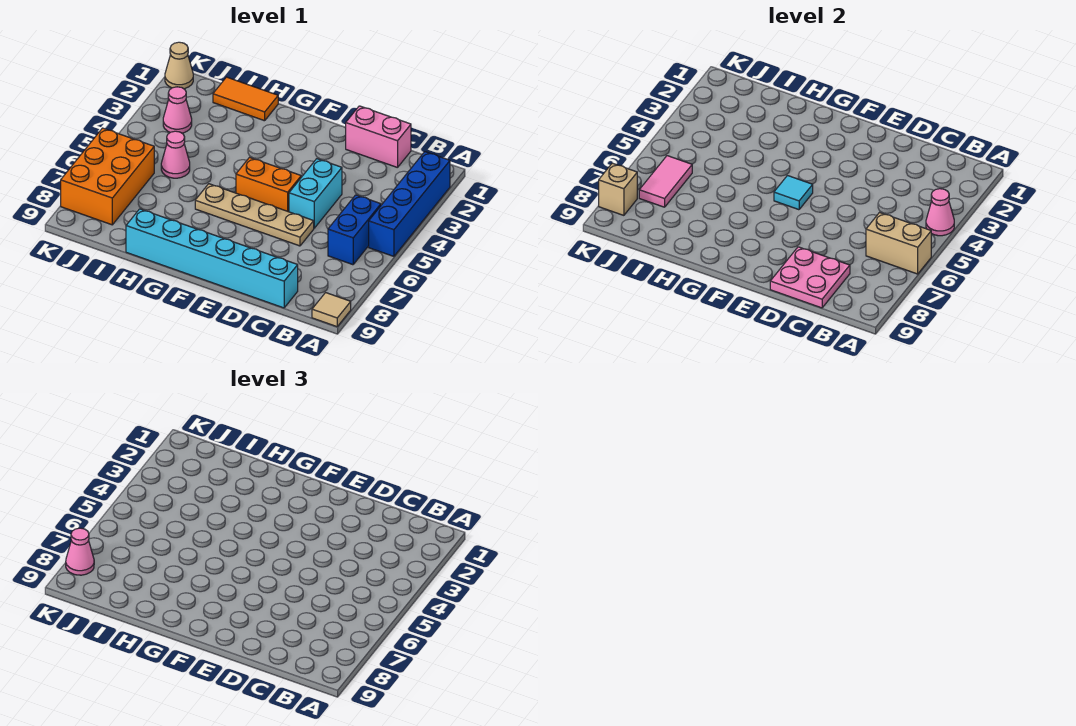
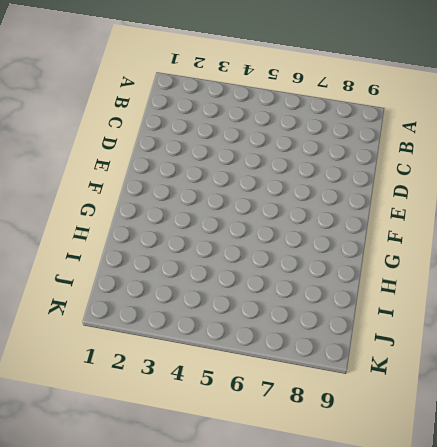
none -> blue brick A2:A5 level 1
none -> tan tile A9 level 1
none -> blue brick B5:B6 level 1

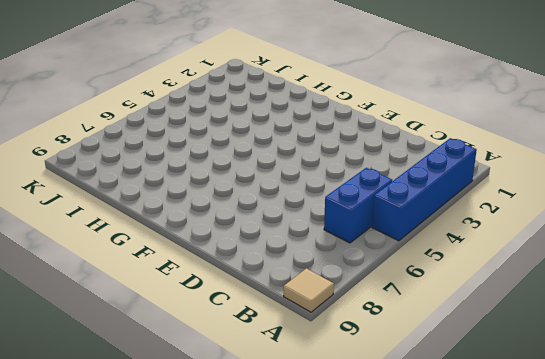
none -> pink brick C1:D1 level 1
none -> cyan brick C9:H9 level 1
none -> cyan brick D4:D5 level 1

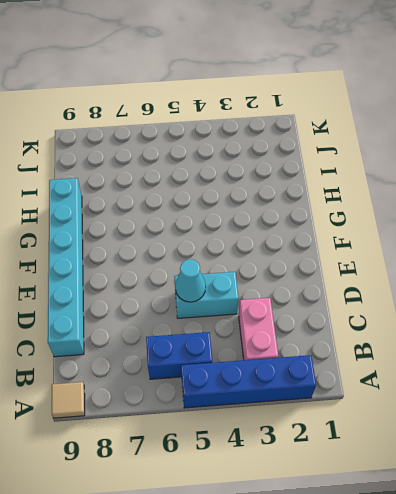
pink brick B3:C3 level 1 -> pink brick C1:D1 level 1
cyan cone D5 level 2 -> none
none -> tan plate D6:G6 level 1
none -> orange brick E5:F5 level 1
none -> orange tile H1:I1 level 1

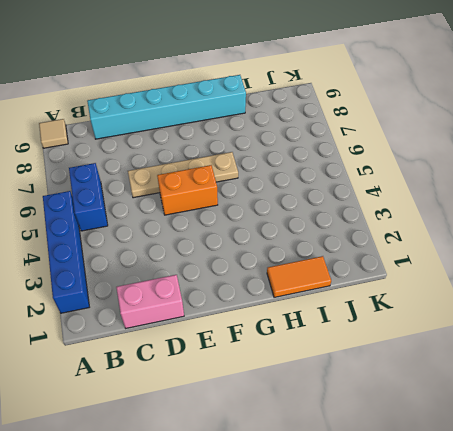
none -> cyan brick D4:D5 level 1
none -> pink cone I5 level 1
none -> pink cone J3 level 1

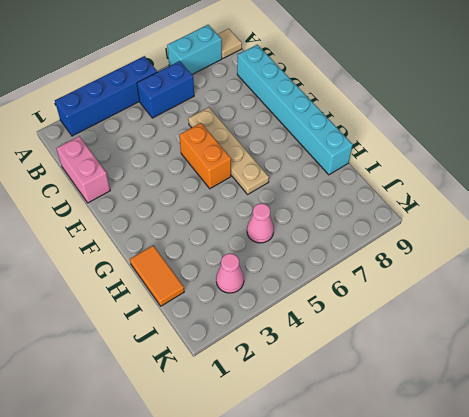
cyan brick A7:A8 level 1 -> cyan brick D4:D5 level 1
none -> orange brick J6:K8 level 1
none -> tan cone K1 level 1
none -> pink cone A4 level 2

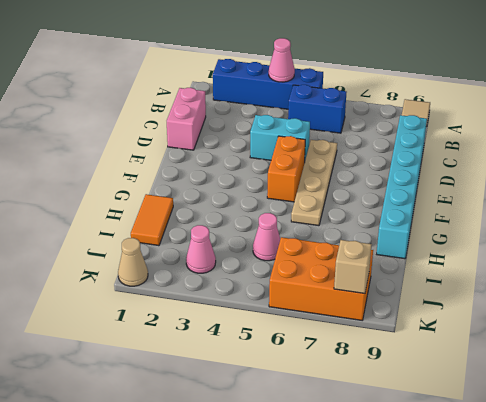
none -> tan brick A6:B6 level 2
none -> pink plate C8:D9 level 2
none -> cyan tile F5 level 2

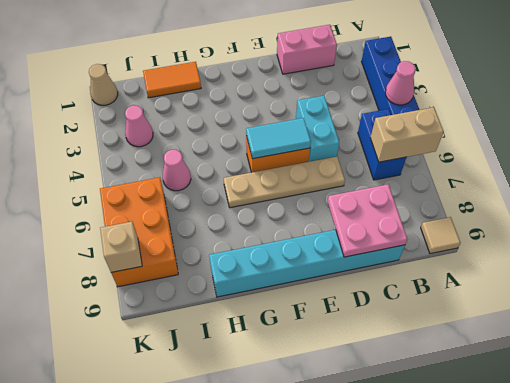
cyan tile E5:F5 level 2 -> cyan tile F5 level 2
none -> pink tile J6:J7 level 2
none -> pink cone K8 level 3

